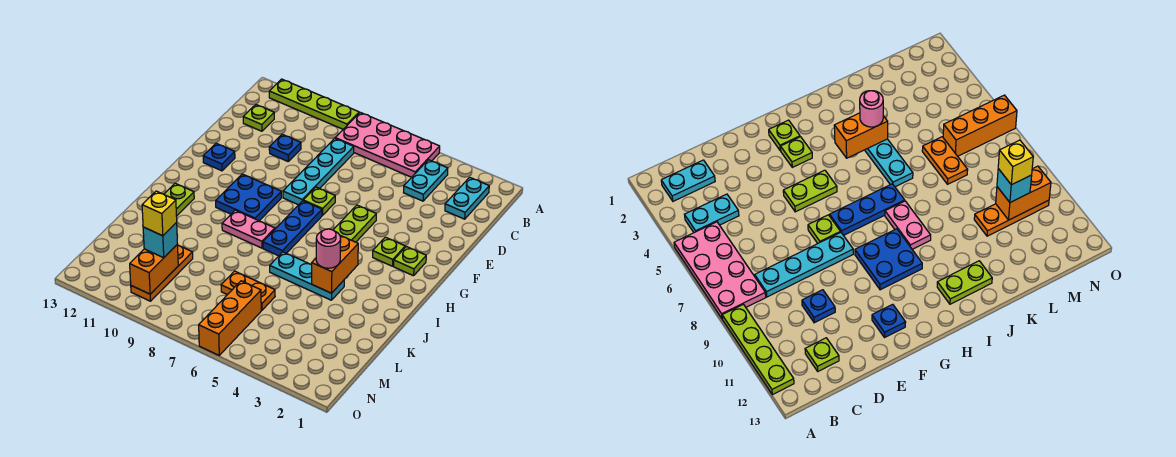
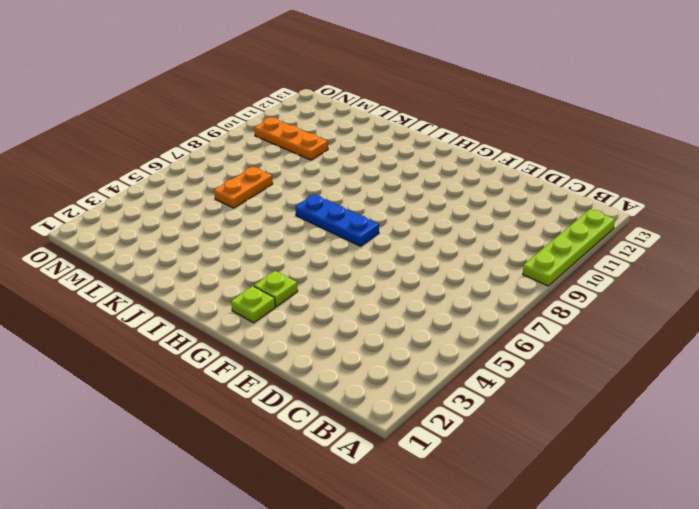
none -> pink plate A5:B8 level 1
none -> cyan plate B2:C2 level 1
none -> cyan plate B4:C4 level 1

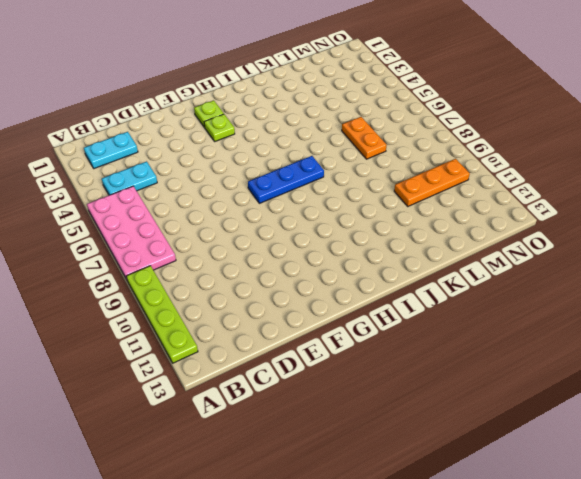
none -> cyan plate C8:F8 level 1
none -> lime plate C12 level 1
none -> blue plate D10 level 1

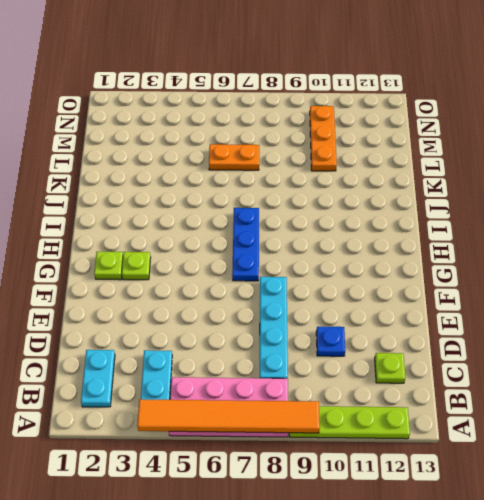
orange tile A4:A9 level 2 -> none
none -> lime plate F5:G5 level 1
none -> lime plate F7 level 1
none -> blue plate F12 level 1

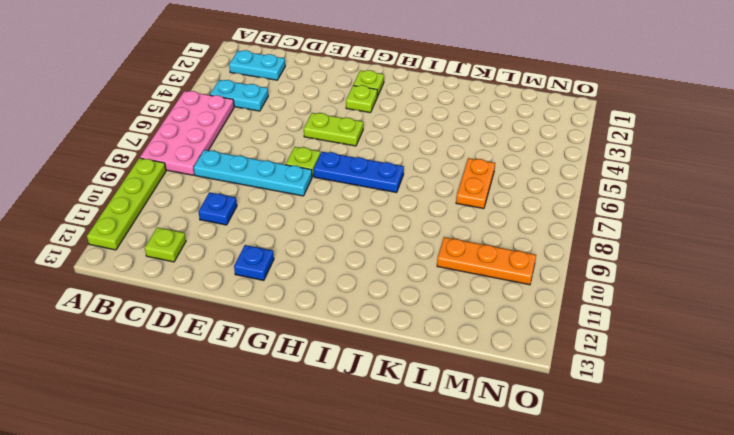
none -> blue plate G9:H10 level 1
none -> pink plate I8:I9 level 1
none -> lime plate I12:J12 level 1

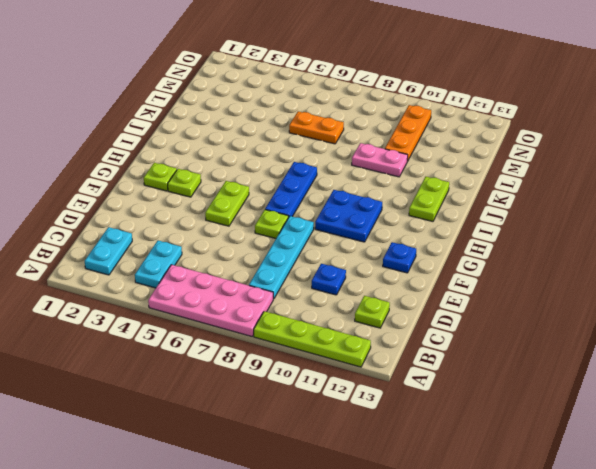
pink plate K9:K10 level 1 -> pink plate I8:I9 level 1
none -> cyan plate J4:J6 level 1
none -> orange brick M6:O6 level 1
none -> orange brick I4:J4 level 2

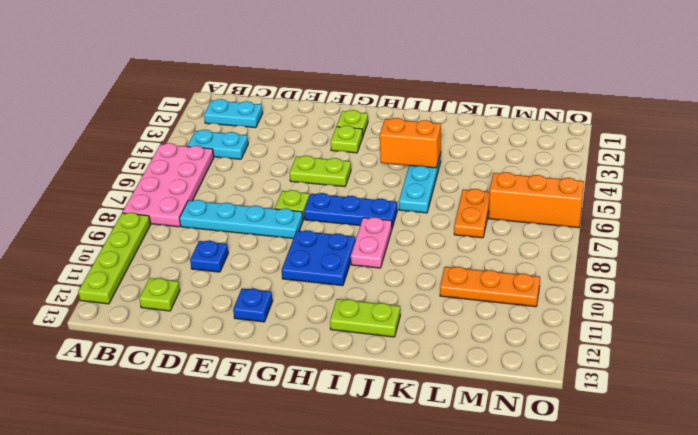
none -> orange brick M10:N10 level 2
none -> pink round brick J4 level 3
none -> cyan brick M10 level 3

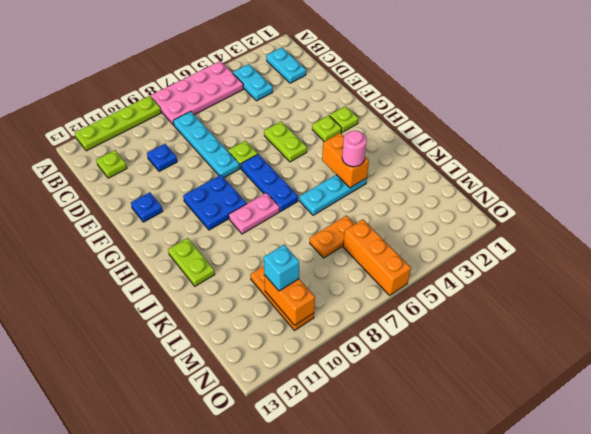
none -> yellow brick M10 level 4

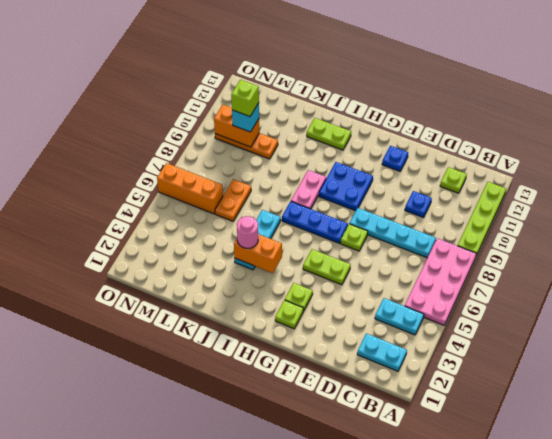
lime brick M10 level 4 -> yellow brick M10 level 4

